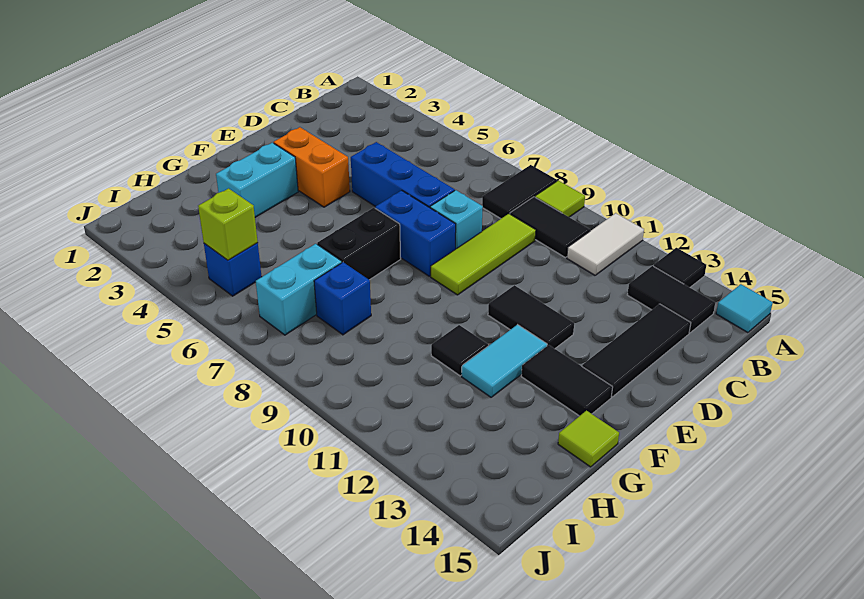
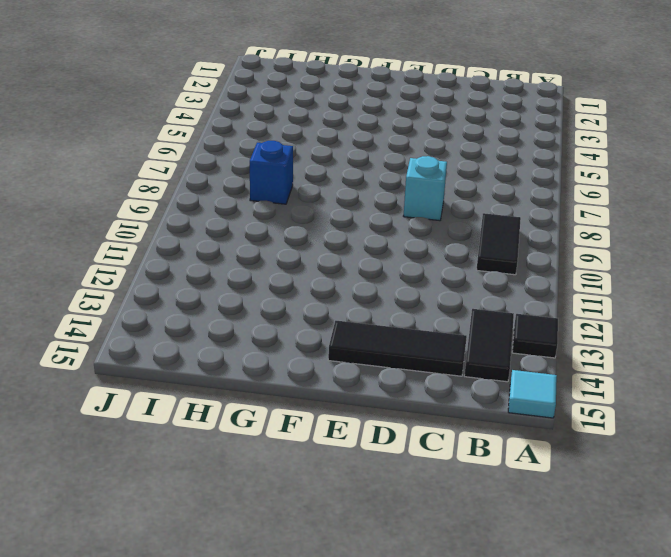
none -> black tile A8:B8 level 1
none -> lime tile A9 level 1
none -> white tile A11:B11 level 1

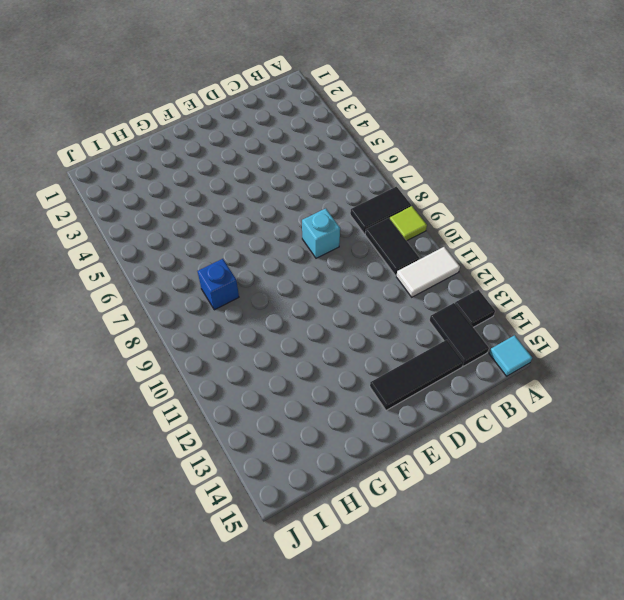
none -> lime tile C9:E9 level 1
none -> blue brick D5:D7 level 1
none -> orange brick E3:E4 level 1

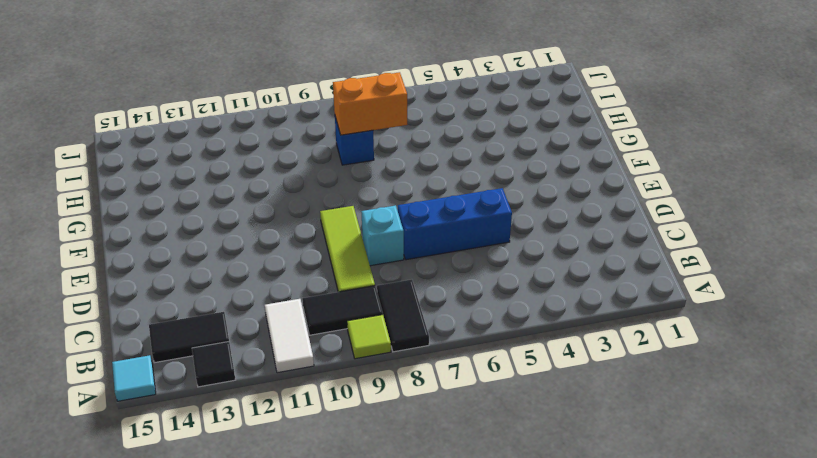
orange brick H7:H8 level 2 -> orange brick E3:E4 level 1
none -> black tile C14:E14 level 1
none -> blue brick E7:E8 level 1
none -> black tile E11:E12 level 1

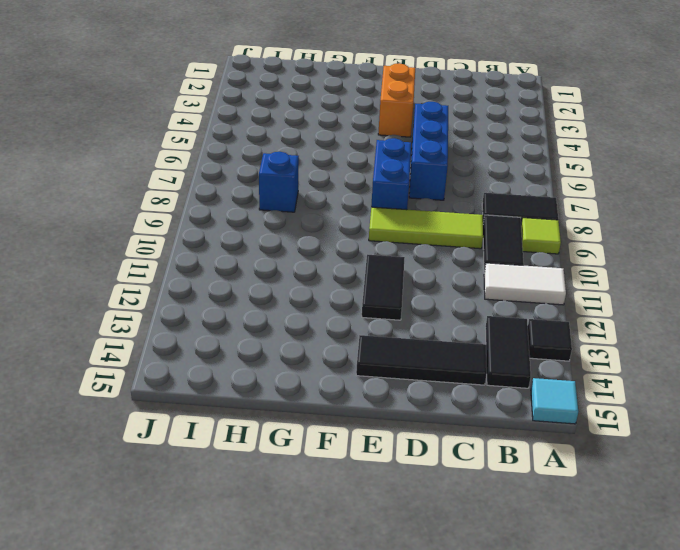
none -> cyan brick D8 level 1
none -> cyan brick F3:G3 level 1
none -> black brick F7:G7 level 1

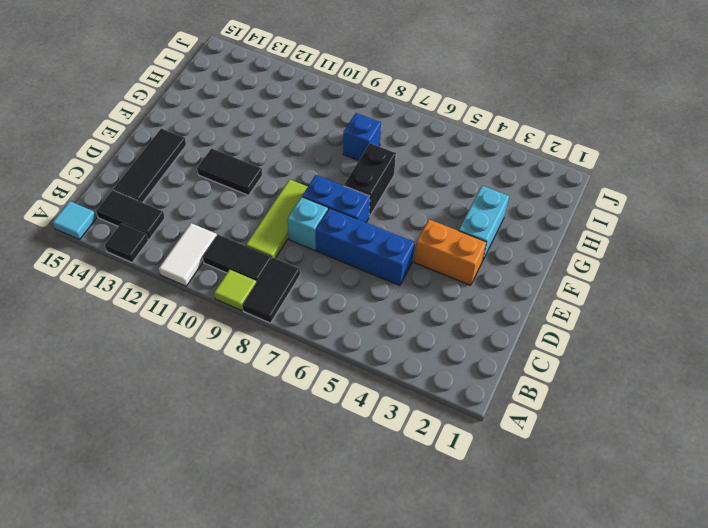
none -> cyan tile F12:G12 level 1
none -> black tile F13:F14 level 1
none -> black tile G11 level 1

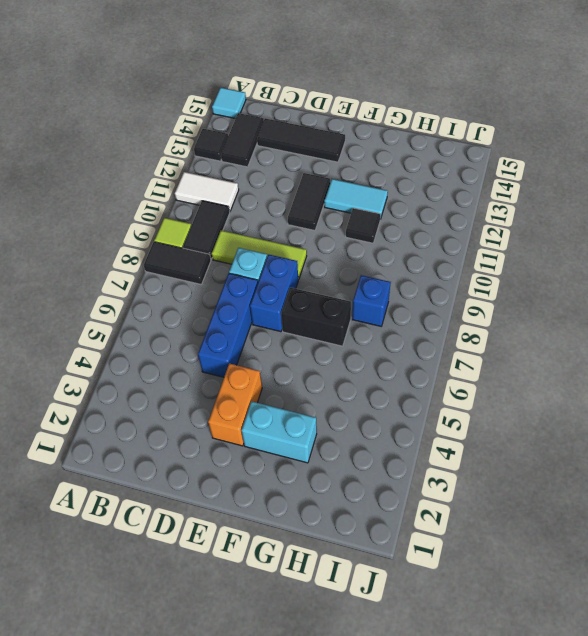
none -> black tile F13:F14 level 1
none -> lime tile G15 level 1
none -> cyan brick H7:I7 level 1

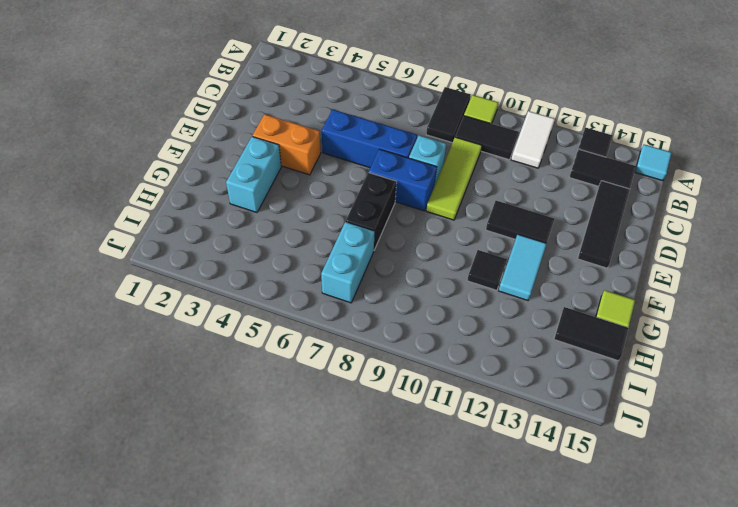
black tile H14:H15 level 1 -> black tile F13:F14 level 1
none -> blue brick H8 level 1
none -> blue brick I5 level 1
none -> lime brick I5 level 2

